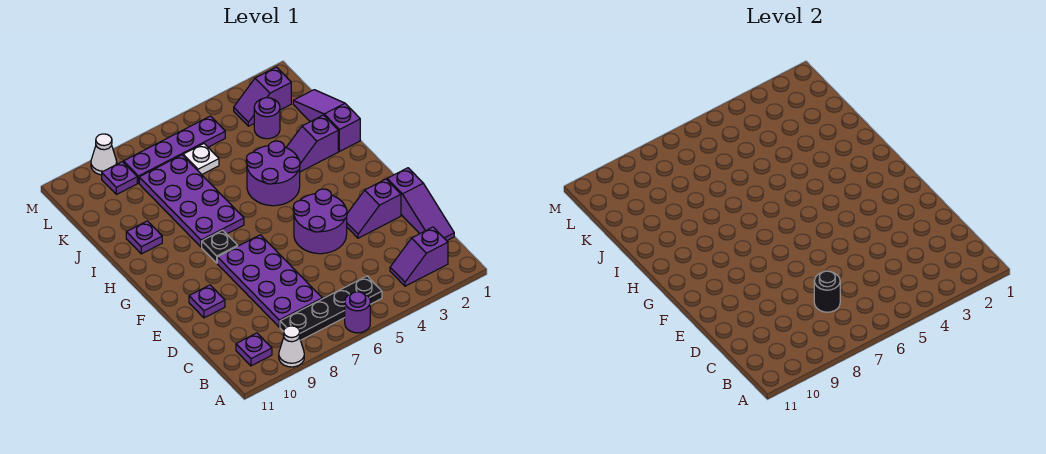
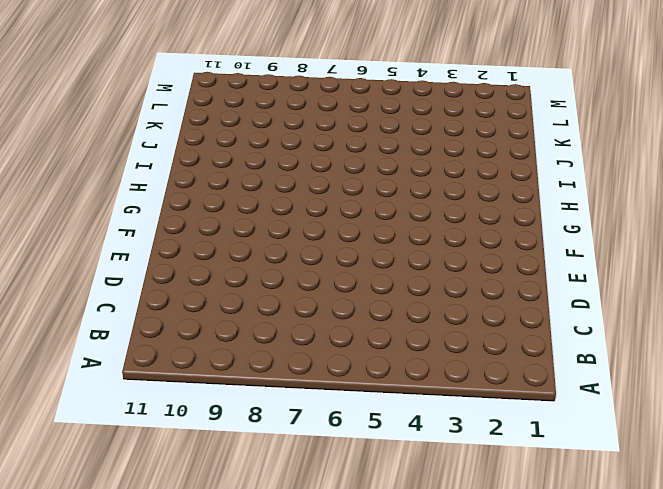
none -> purple round brick A6 level 1
none -> white cone A9 level 1
none -> purple slope B2:B3 level 1 top 2

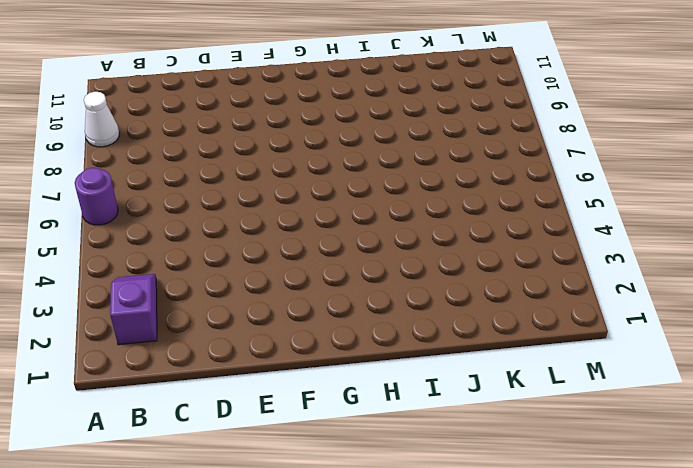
none -> black plate B5:B8 level 1
none -> purple plate B10 level 1
none -> purple slope C1:E1 level 1 top E

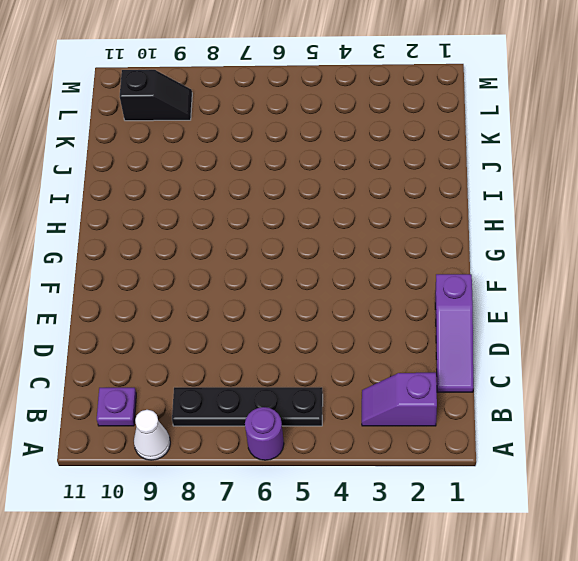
black slope L9:L10 level 1 top 10 -> purple plate L9 level 1
none -> purple plate C7:F8 level 1
none -> purple slope E2:E3 level 1 top 2
none -> purple round brick E4:F5 level 1

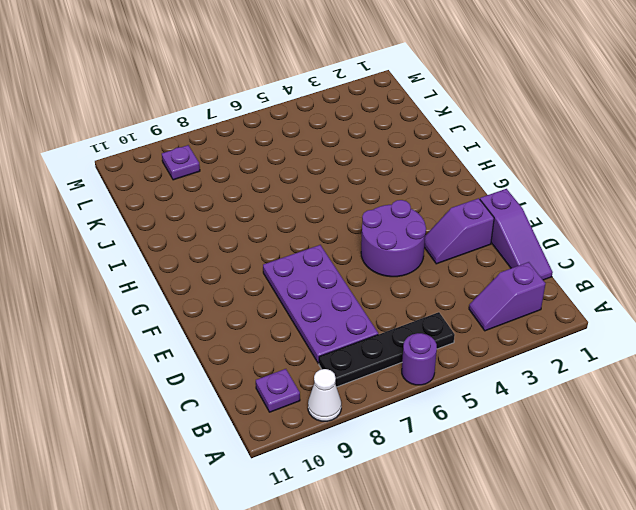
none -> purple plate E10 level 1
none -> black plate G8 level 1
none -> purple round brick H4:I5 level 1

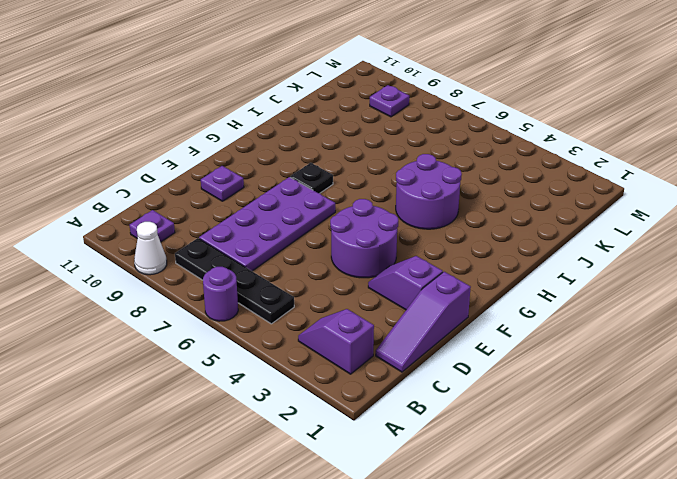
none -> purple plate H7:K8 level 1
none -> purple slope I1:K1 level 1 top I
none -> purple slope I2:I3 level 1 top 2

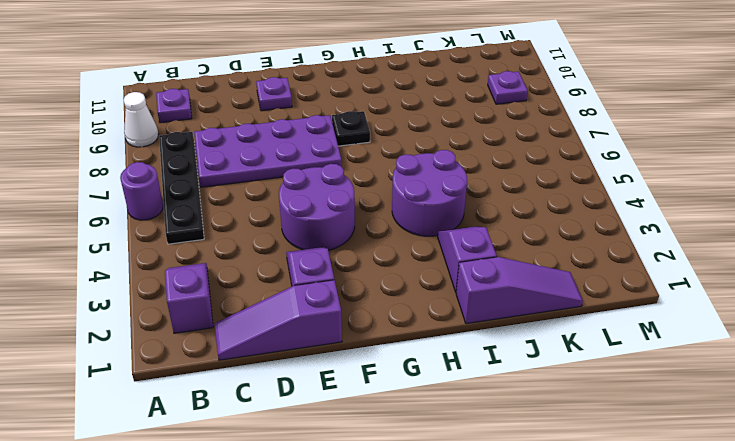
none -> purple plate H7:K8 level 1
none -> purple plate I10 level 1
none -> purple round brick K3 level 1

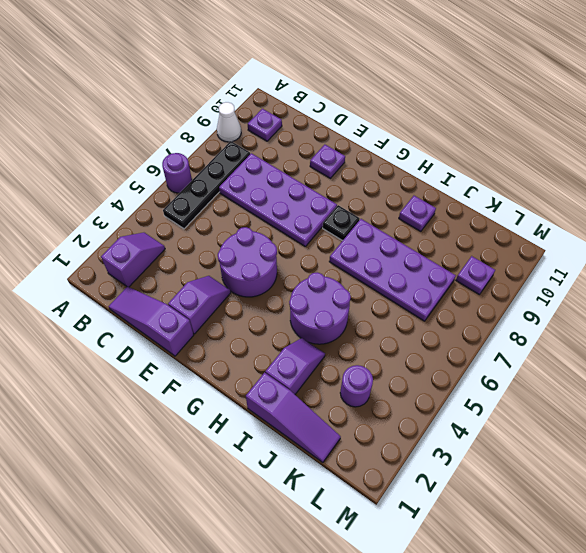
none -> white plate K6 level 1
none -> purple slope L2:L3 level 1 top 2
none -> purple plate L5:L8 level 1

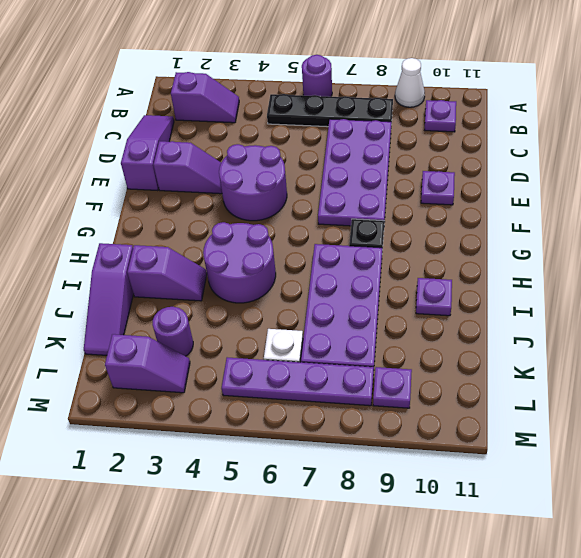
none -> white cone M9 level 1
none -> black round brick C7 level 2

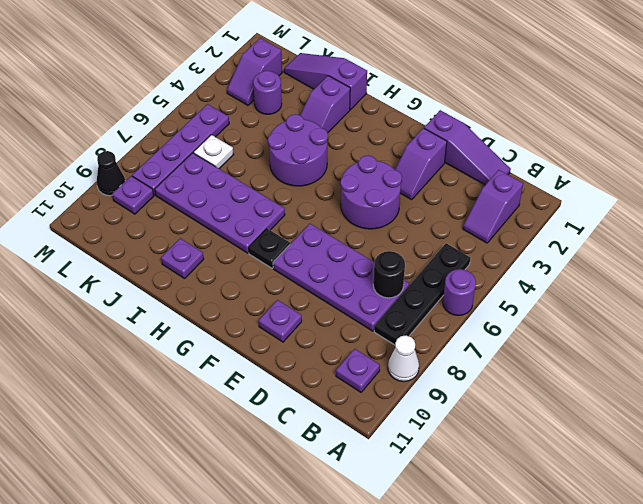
black cone M9 level 1 -> white cone M9 level 1

